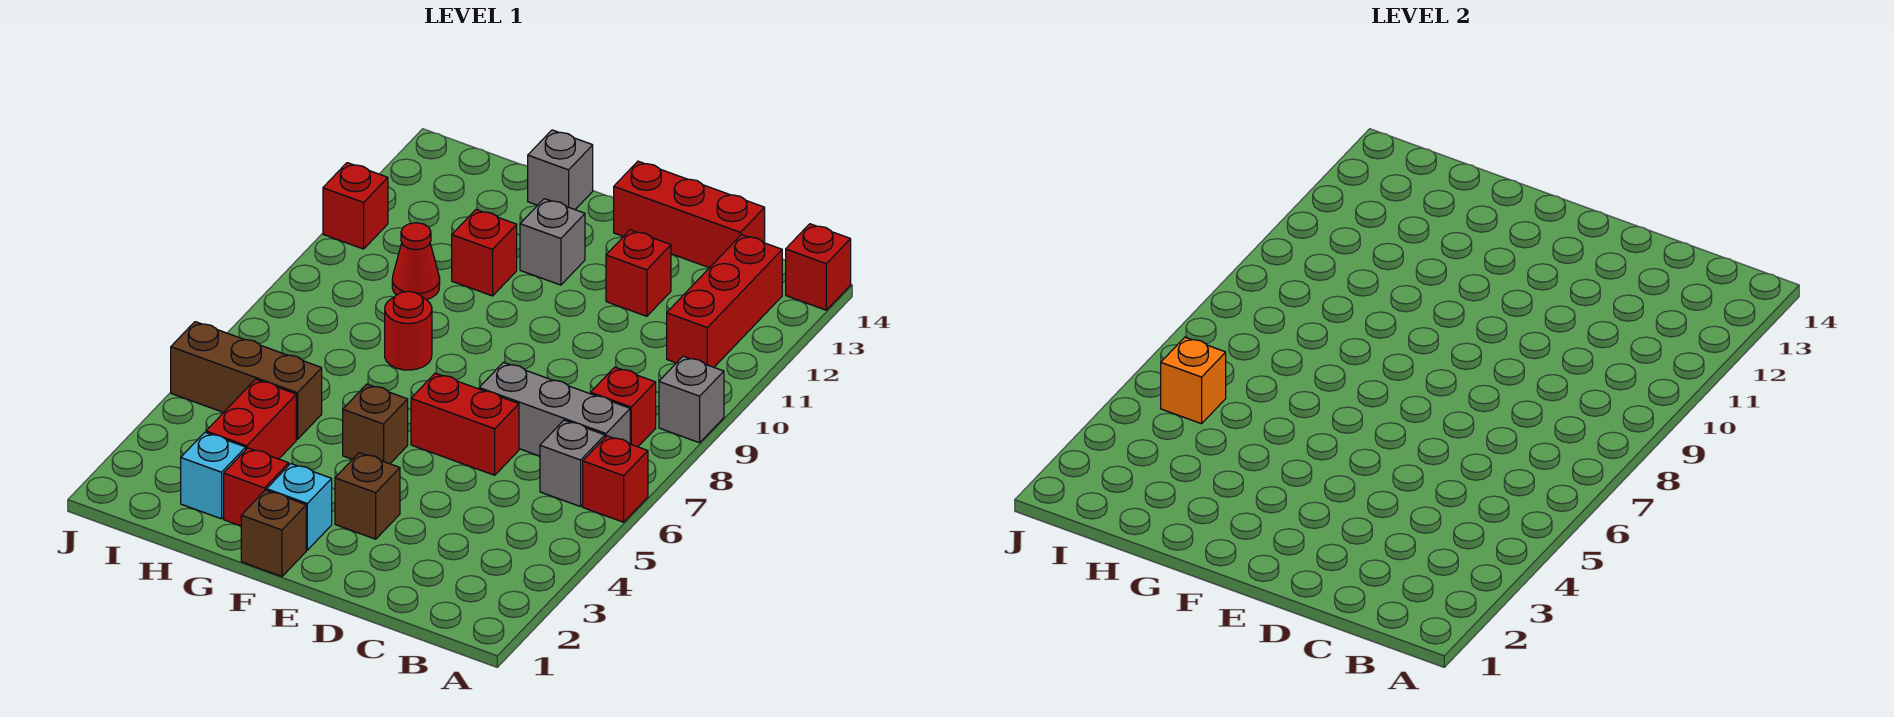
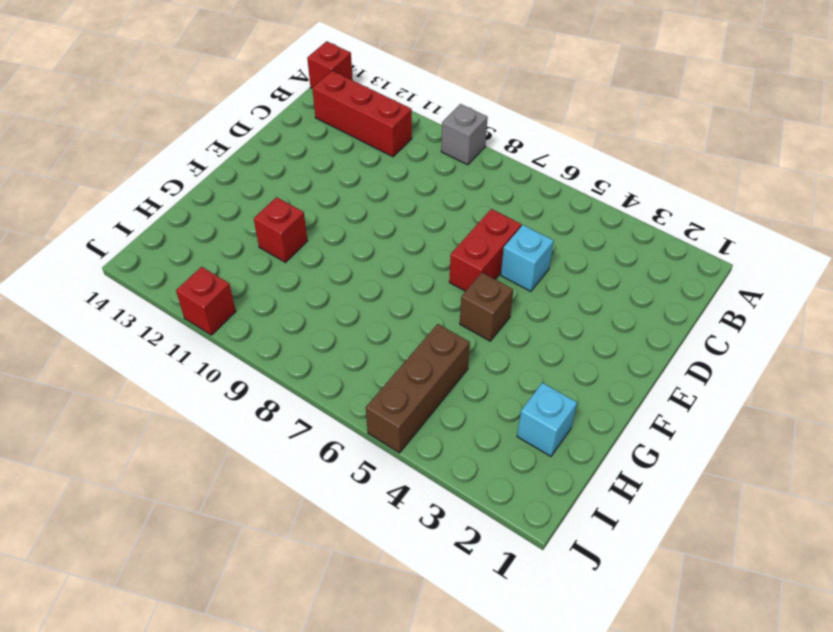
cyan brick D5 level 1 -> cyan brick F2 level 1
none -> red brick A6 level 1
none -> grey brick B6 level 1
none -> grey brick B7:D7 level 1

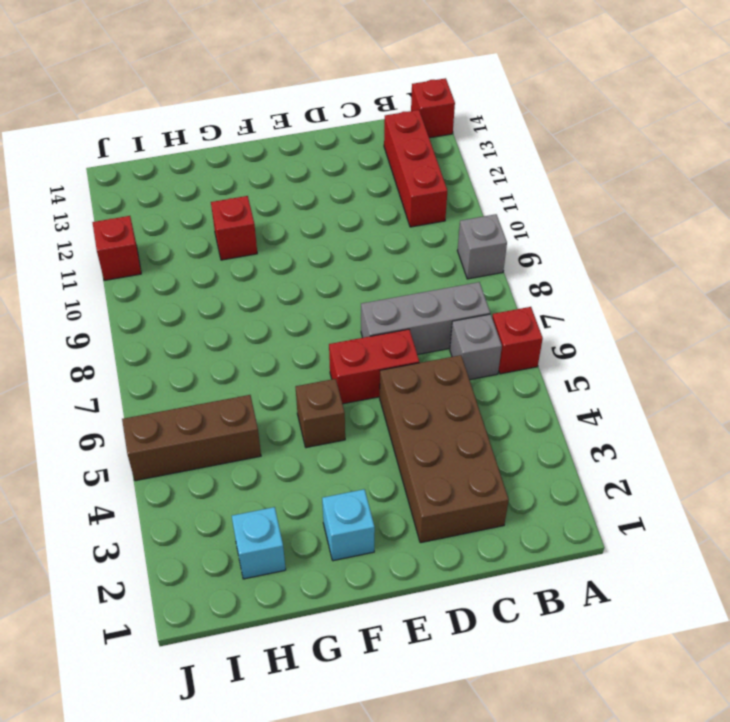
brown brick C2:D5 level 1 -> none
none -> red brick B8 level 1
none -> red brick C14:E14 level 1
none -> red brick D12 level 1

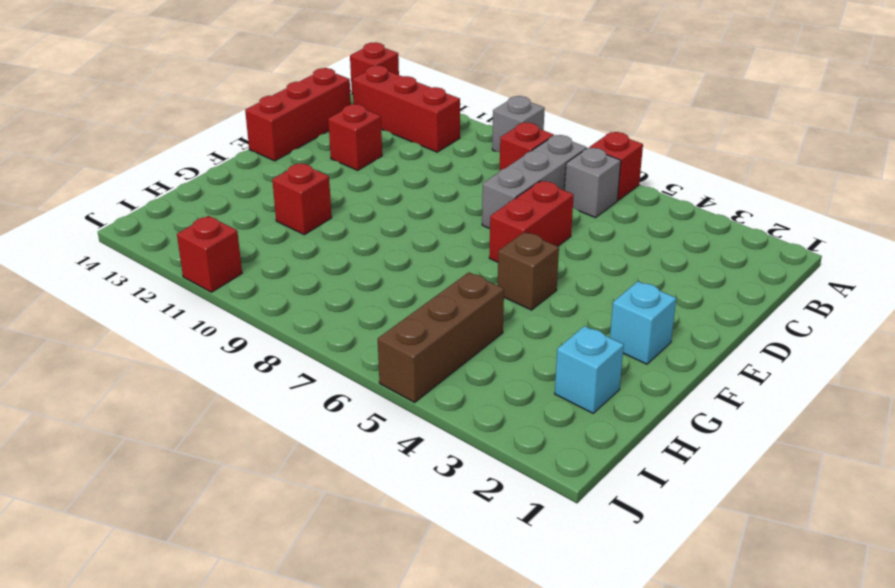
none -> brown brick E3 level 1
none -> brown brick F1 level 1
none -> grey brick F12 level 1

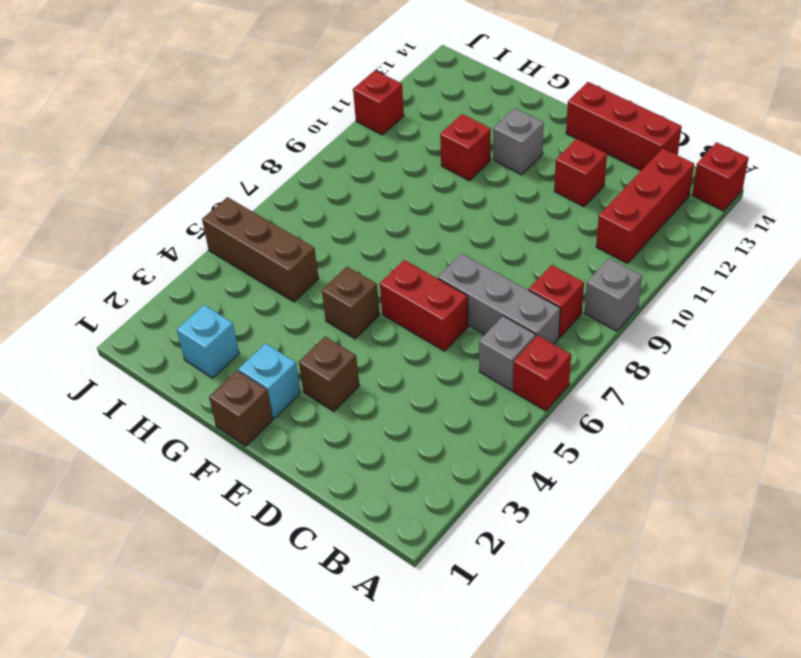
none -> red brick G2 level 1
none -> red round brick G8 level 1
none -> grey brick G14 level 1

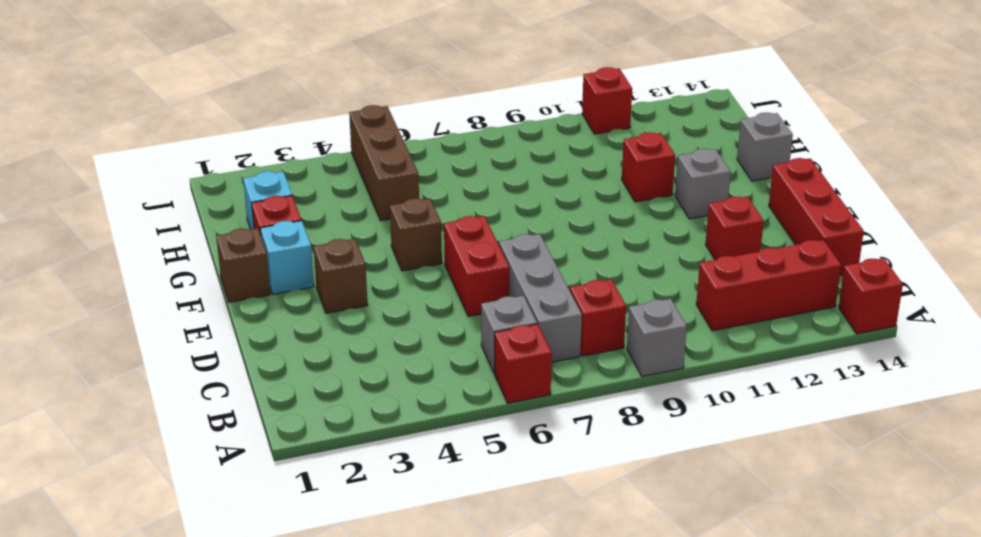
none -> red round brick G8 level 1
none -> red brick H3:H4 level 1
none -> red cone H10 level 1

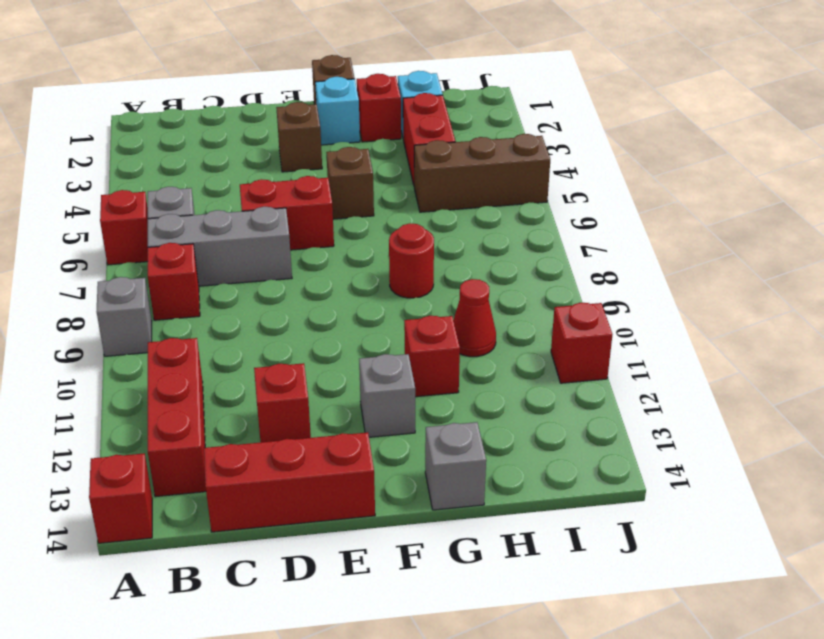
none -> orange brick I5 level 2

